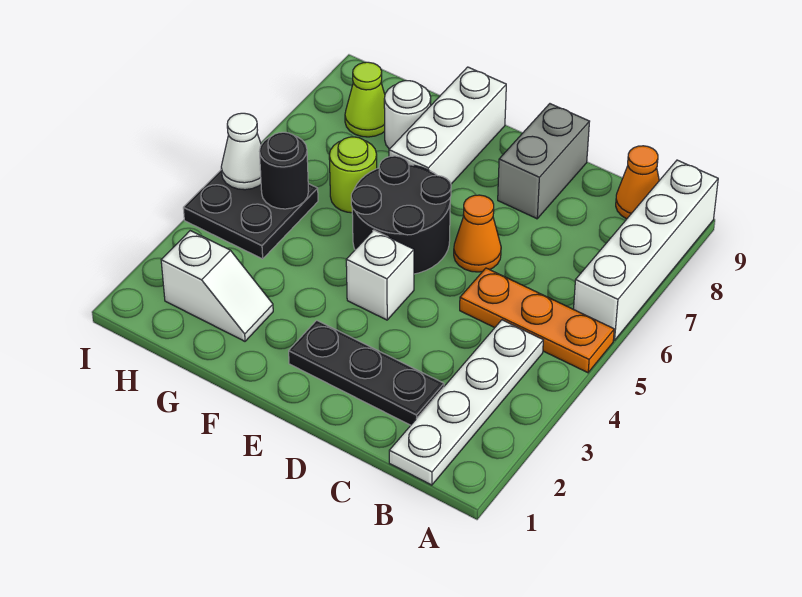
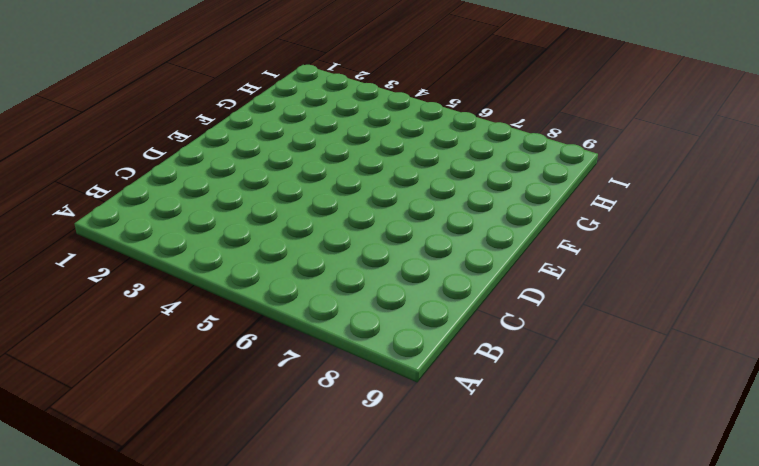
none -> orange plate A5:C5 level 1
none -> white brick A6:A9 level 1
none -> white plate B1:B4 level 1

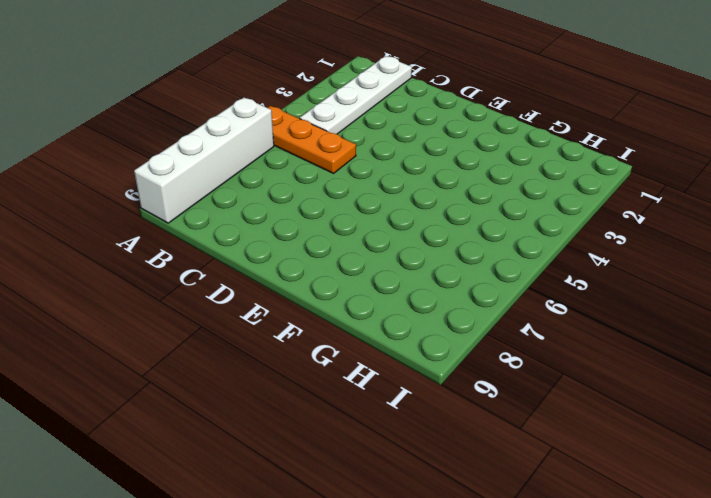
none -> orange cone B9 level 1
none -> black plate C2:E2 level 1
none -> orange cone D6 level 1

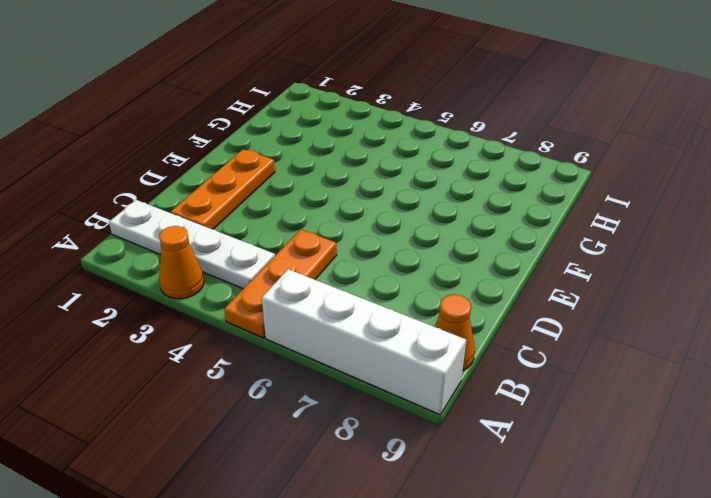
orange cone A3 level 1 -> orange cone D6 level 1
orange plate C2:E2 level 1 -> black plate C2:E2 level 1
none -> grey brick D8:D9 level 1
none -> white brick E4 level 1
none -> black round brick E5:F6 level 1

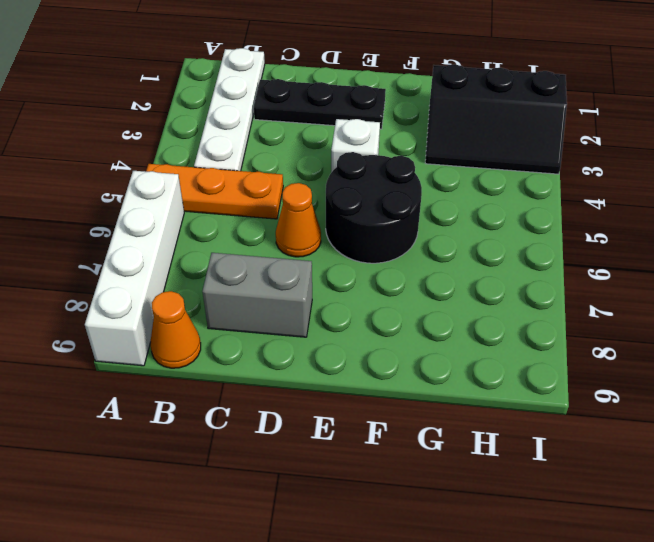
grey brick C8:D8 level 1 -> grey brick D8:D9 level 1
black slope G2:I3 level 1 top 2 -> white slope G2:H2 level 1 top H
none -> white brick F7:F9 level 1
none -> lime round brick G6 level 1
none -> white round brick G8 level 1

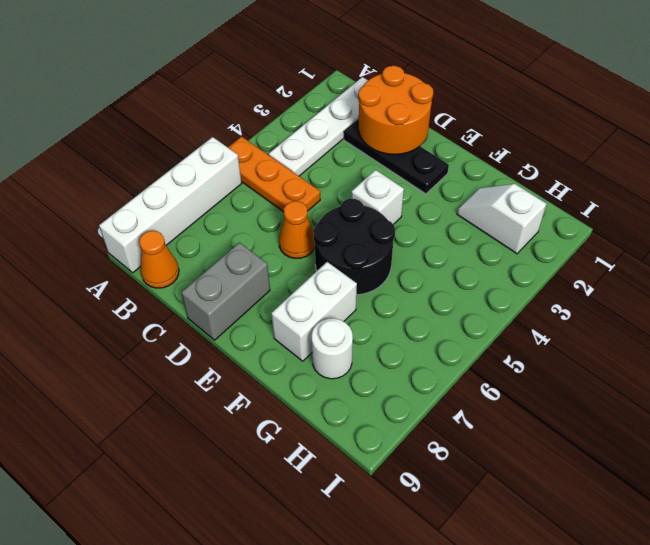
orange round brick C1:D2 level 2 -> none
white brick F7:F8 level 1 -> white brick F7:F9 level 1
none -> lime round brick G6 level 1
none -> black plate H4:I5 level 1
none -> lime cone H8 level 1

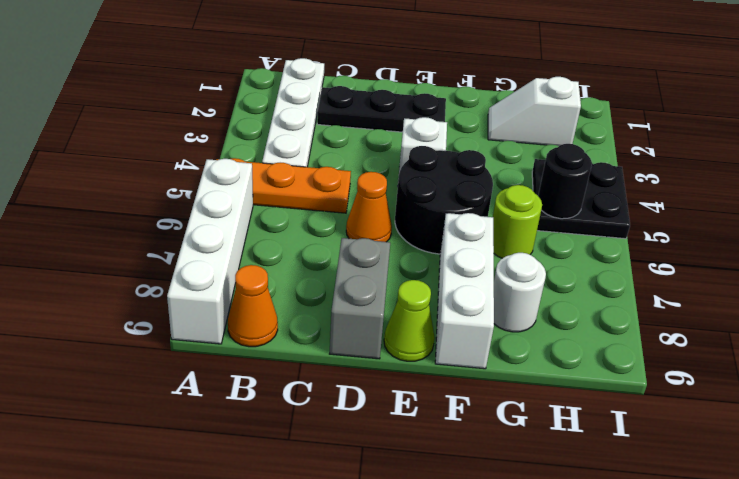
lime cone E9 level 1 -> lime cone H8 level 1
none -> white cone I5 level 2

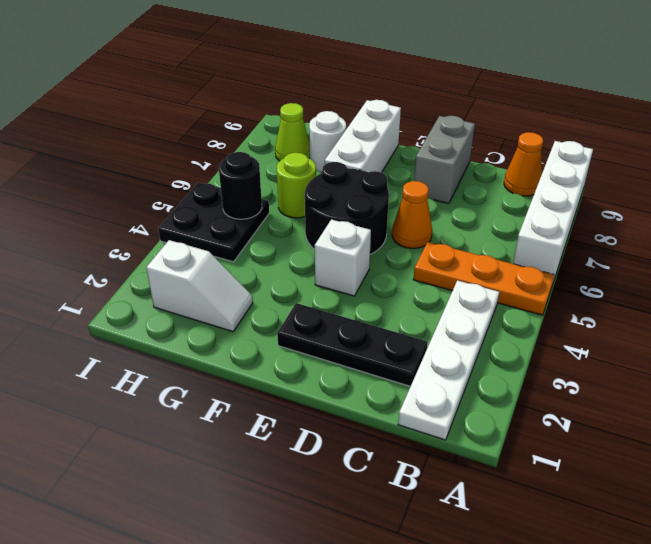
none -> white cone I5 level 2

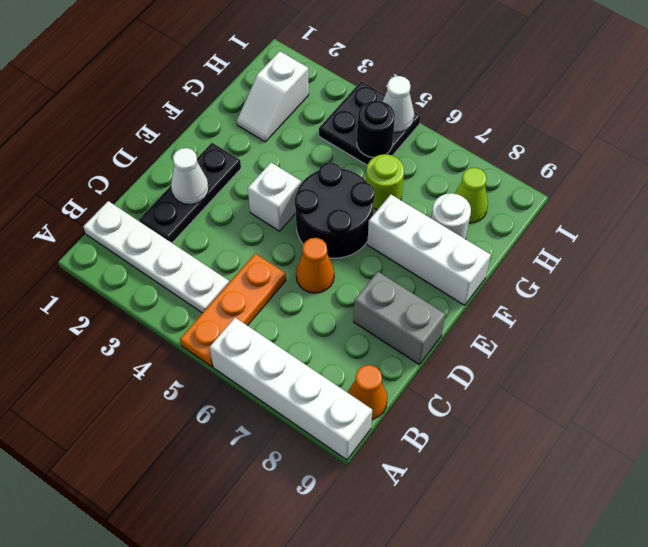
white cone D2 level 2 -> none

